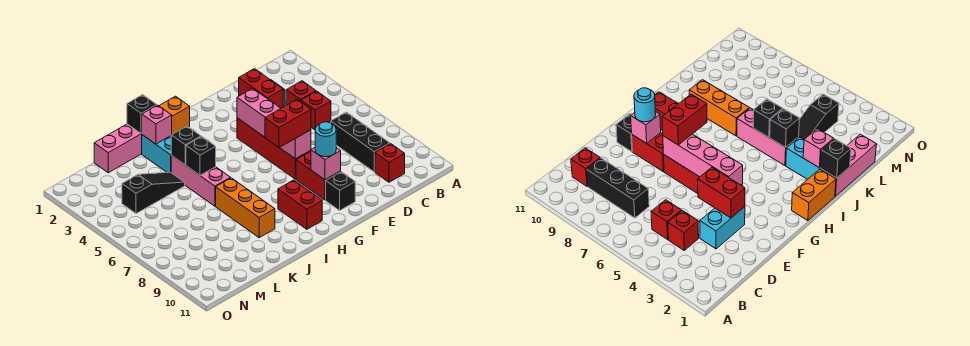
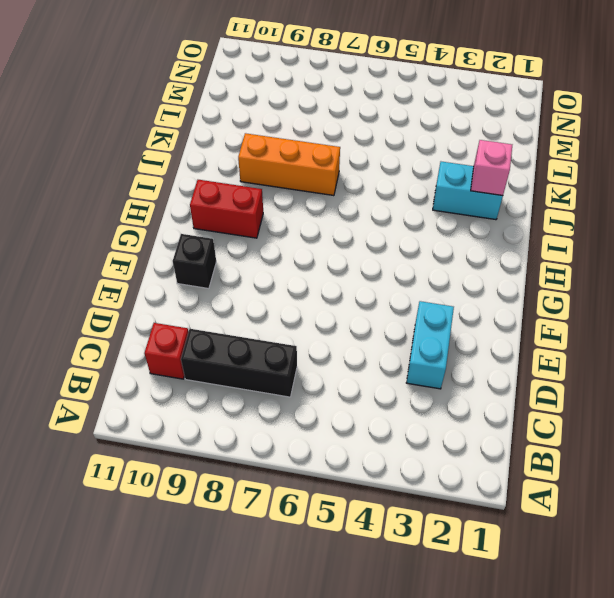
none -> red brick C4 level 1
none -> red brick C5 level 1
none -> red brick F4:F7 level 1

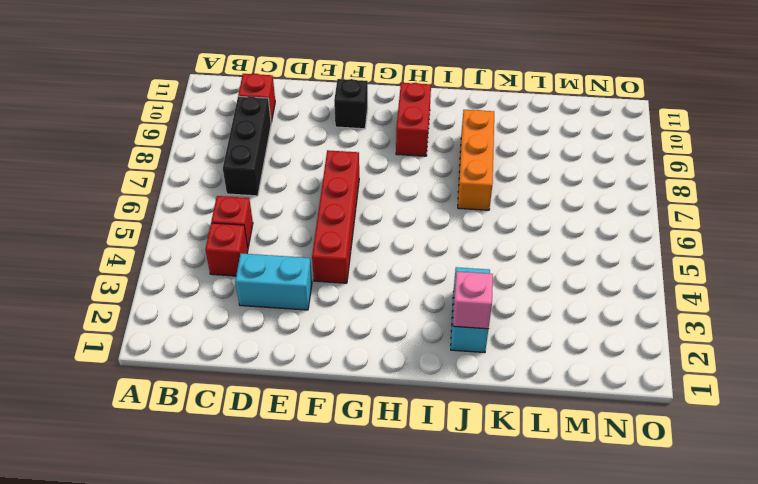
none -> red brick F8:F9 level 1
none -> orange brick H1:I1 level 1
none -> pink brick J1:L1 level 1

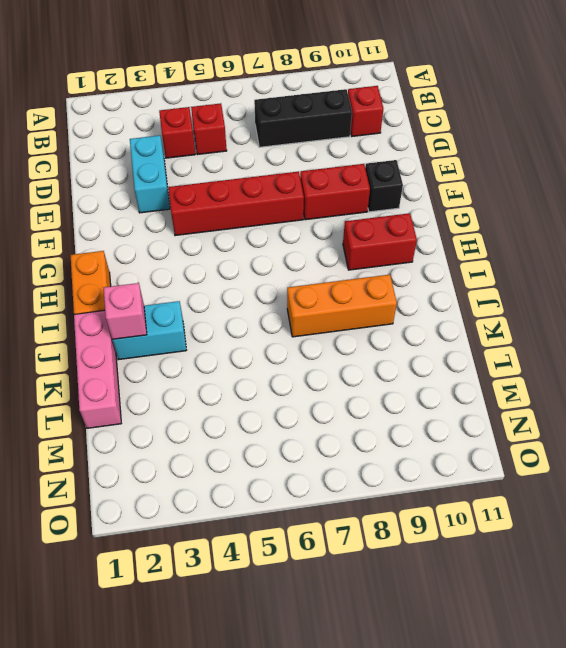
none -> pink brick J4:J6 level 1
none -> black slope K4:M4 level 1 top M
none -> red brick E3:E4 level 2

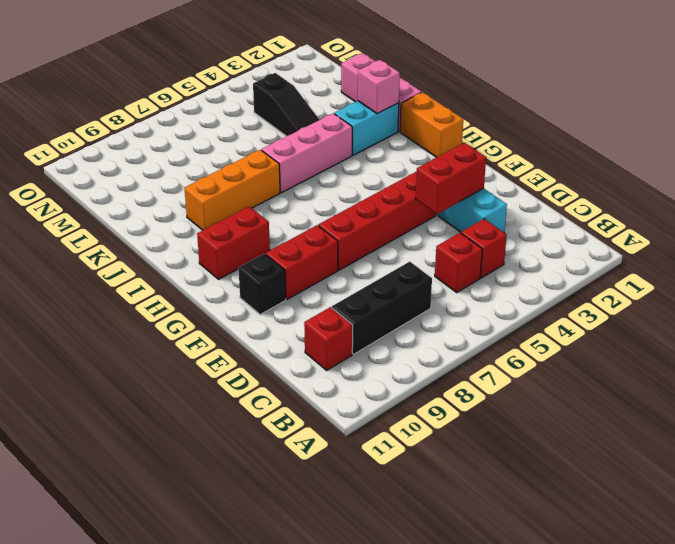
none -> pink brick F4:F7 level 2
none -> pink brick F9 level 2
none -> black brick J1 level 2

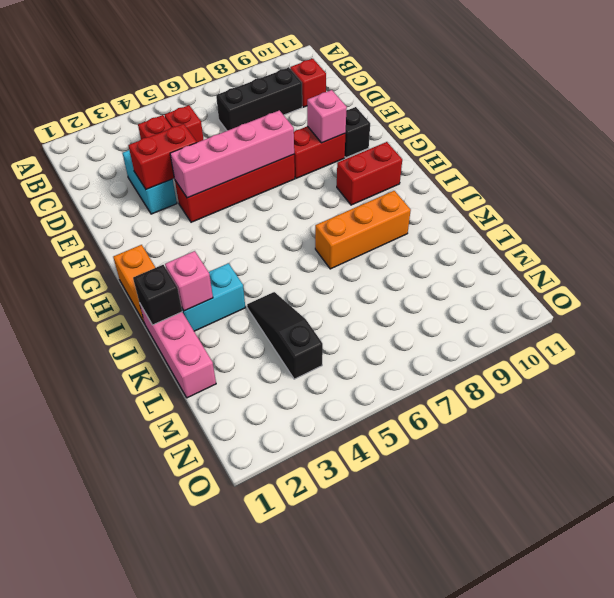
none -> pink brick J4:J6 level 1
none -> black brick J4 level 2
none -> black brick J5 level 2

